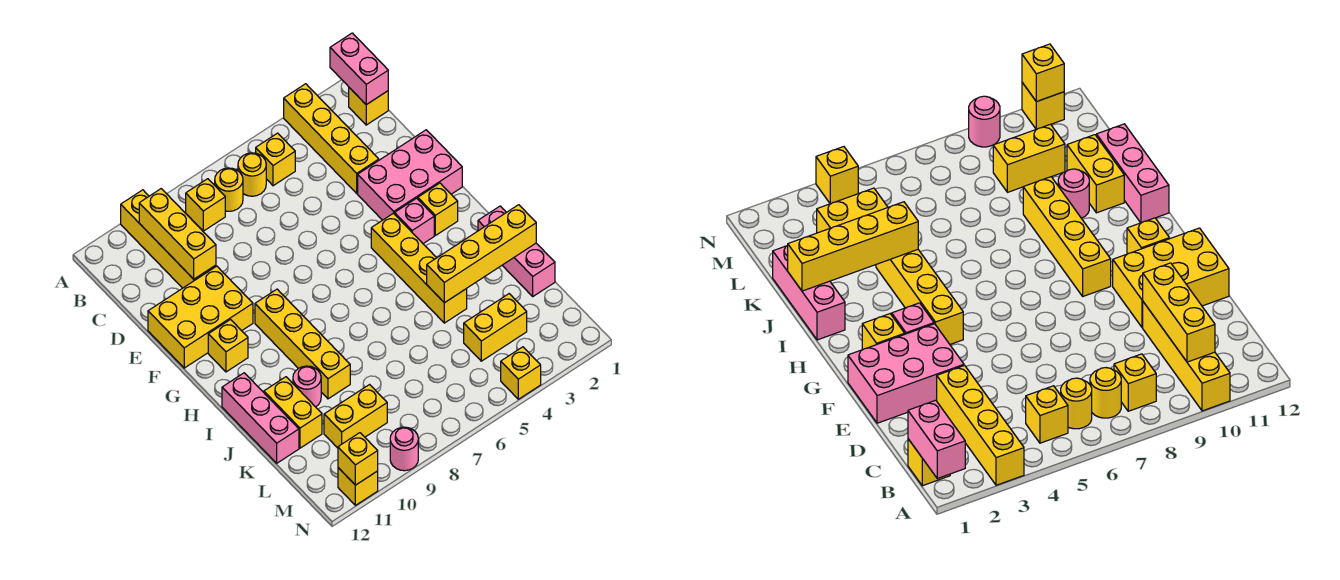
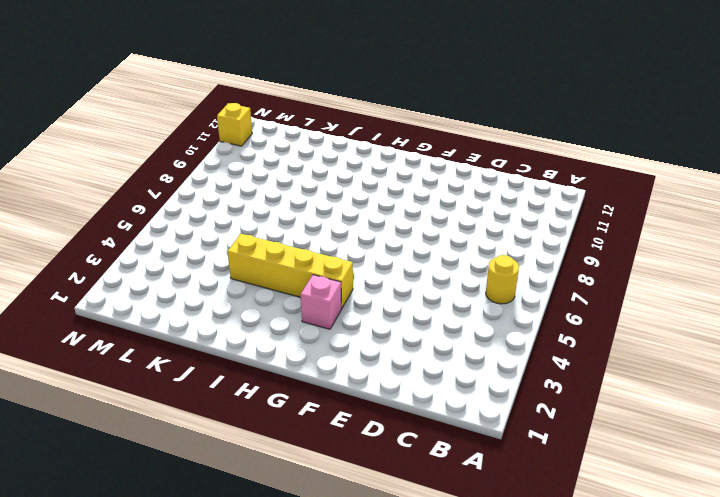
none -> yellow brick A3:D3 level 1
none -> yellow brick A10:D10 level 1
none -> yellow brick B1 level 1

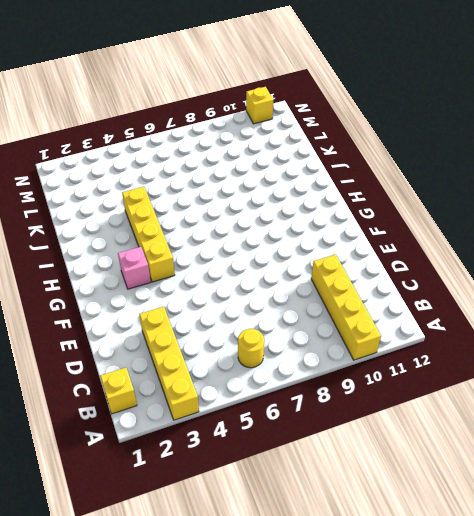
none -> yellow brick B5 level 1
none -> yellow round brick B7 level 1
none -> yellow brick B8 level 1

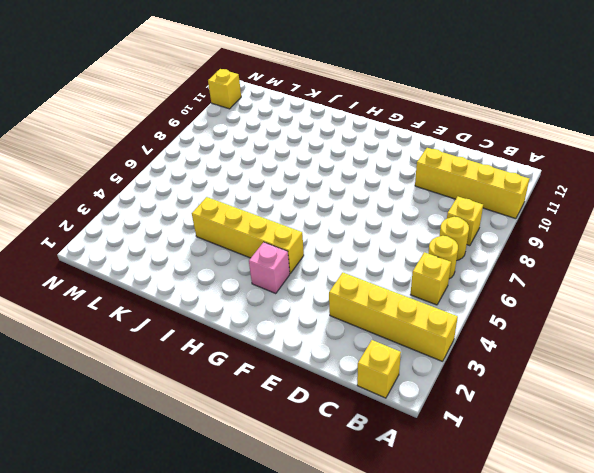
none -> pink brick E1:F3 level 1
none -> yellow brick E10:F12 level 1
none -> yellow brick G2 level 1

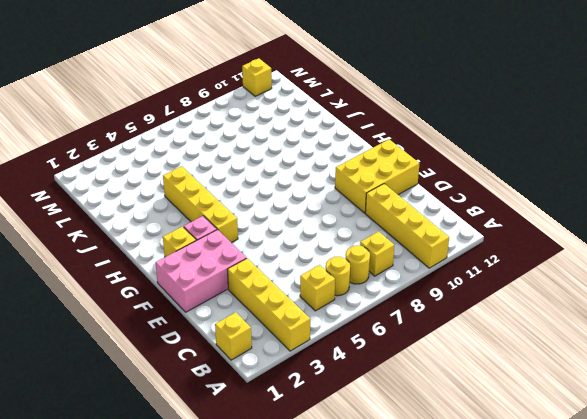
none -> yellow brick G9:J9 level 1
none -> yellow brick G11 level 1
none -> pink brick I1:K1 level 1

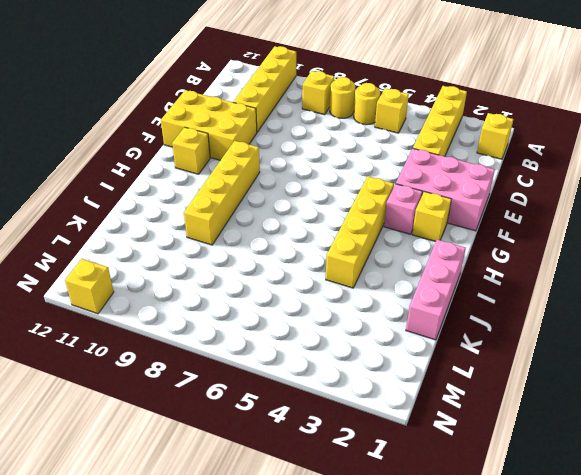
none -> pink brick I12:K12 level 1
none -> pink round brick J10 level 1
none -> yellow brick J11:K11 level 1

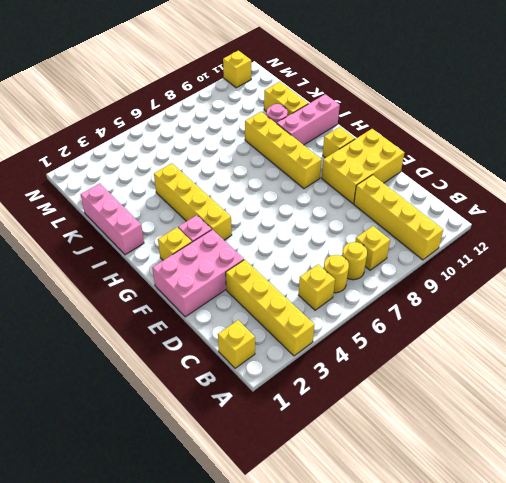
pink brick I10:I12 level 1 -> pink brick I12:K12 level 1
none -> yellow brick L3:L4 level 1
none -> yellow brick L9:L10 level 1
none -> yellow brick N4 level 1

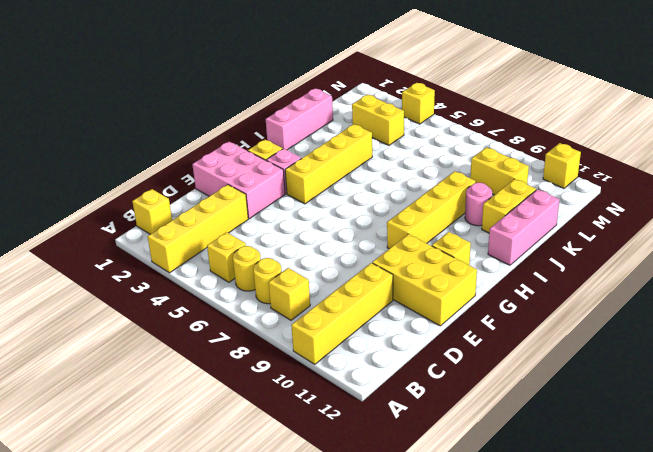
none -> pink round brick N9 level 1
none -> pink brick A1:B1 level 2
none -> yellow brick B10:D10 level 2

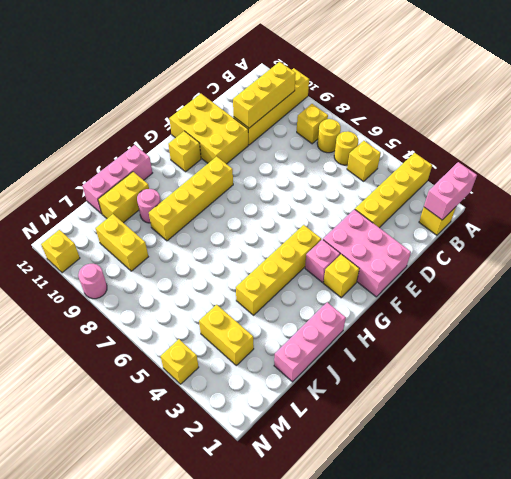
none -> yellow brick J1:J4 level 2
none -> yellow brick N11 level 2

